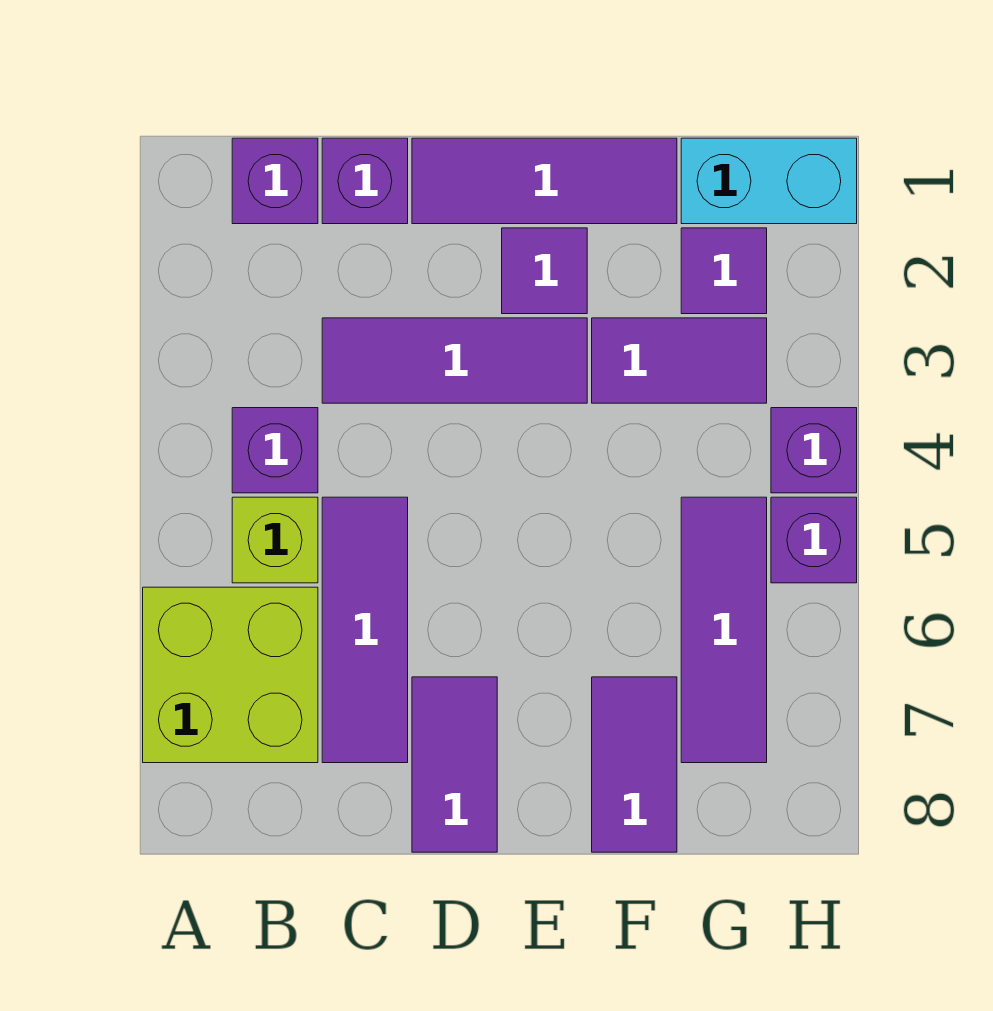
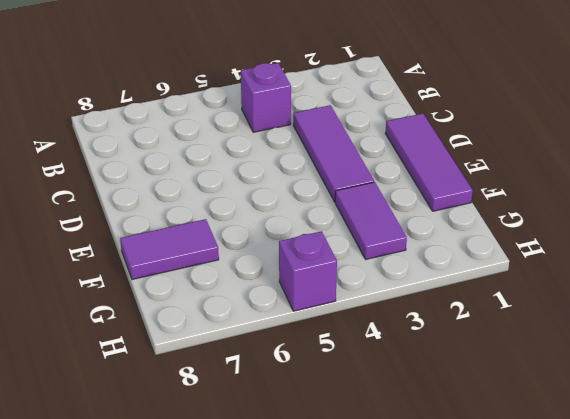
none -> lime brick A6:B7 level 1
none -> purple brick B1 level 1
none -> lime brick B5 level 1

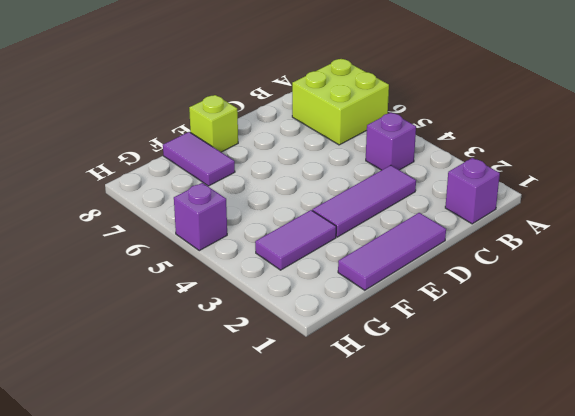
lime brick E8 level 1 -> lime brick B5 level 1
none -> purple brick C1 level 1
none -> purple tile C5:C7 level 1
none -> purple tile D7:D8 level 1

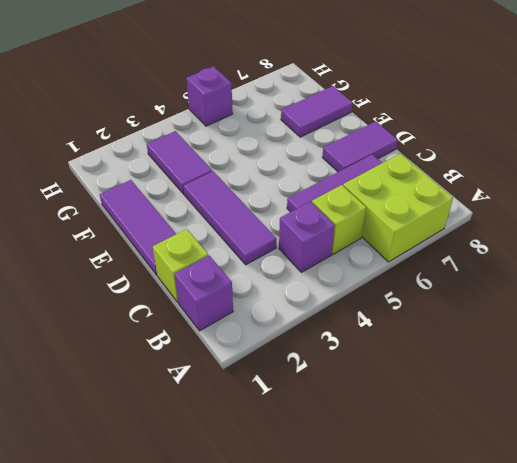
lime brick C1 level 1 -> purple brick C1 level 1
none -> purple tile E2 level 1
none -> cyan brick G1:H1 level 1
none -> purple tile G2 level 1

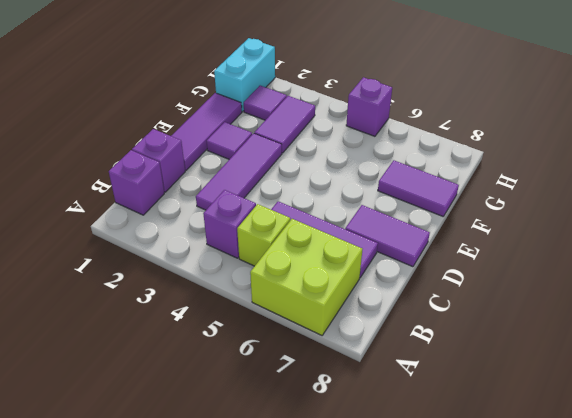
none -> purple tile G5:G7 level 1
none -> purple brick H4 level 1

